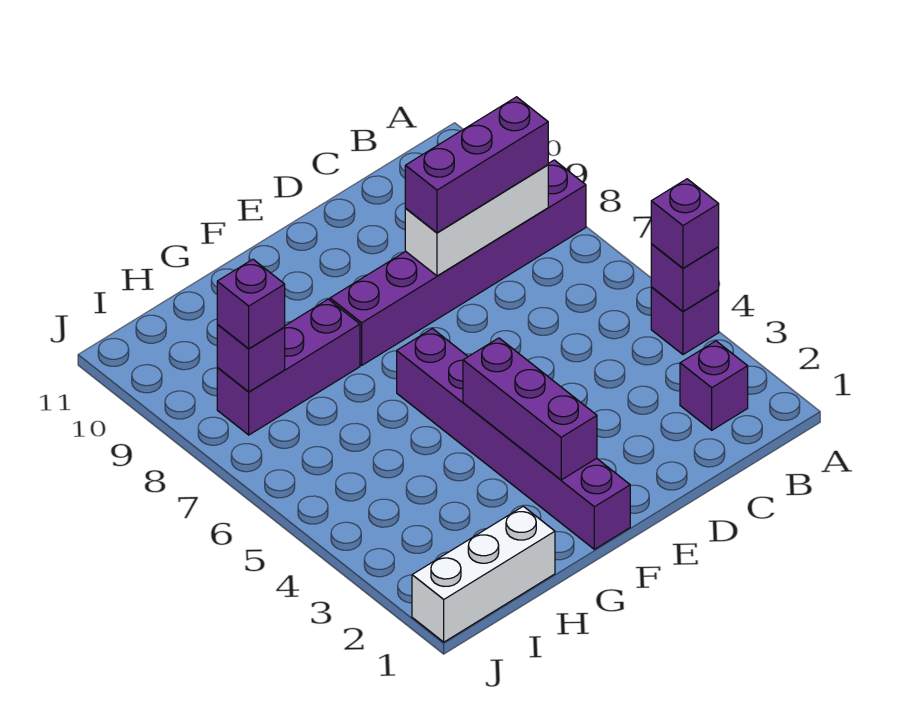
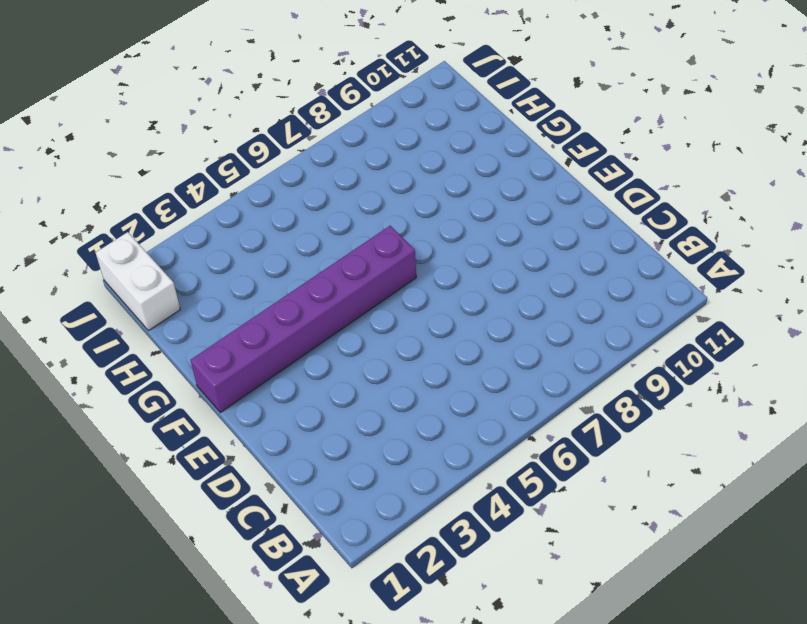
white brick I1:J1 level 1 -> white brick H1:J1 level 1
none -> purple brick A4 level 1
none -> purple brick A8:F8 level 1
none -> purple brick B2 level 1

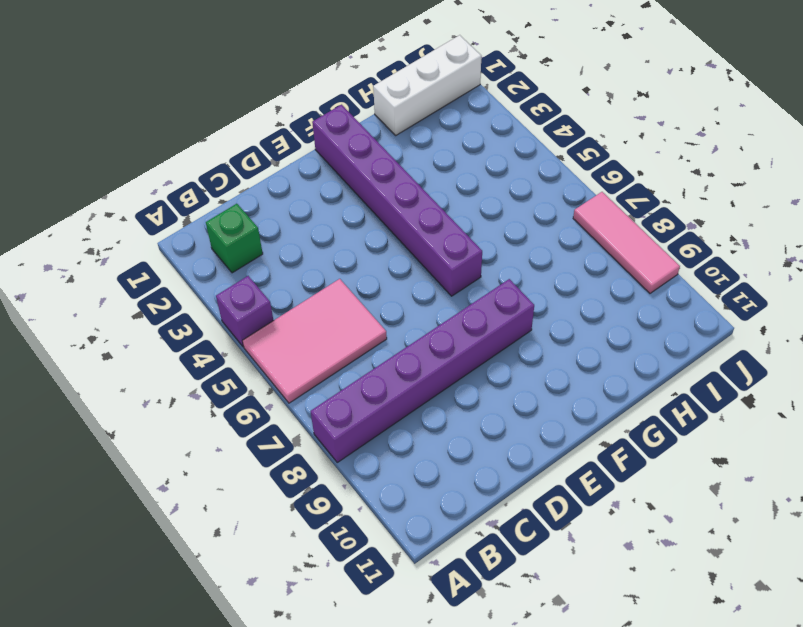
pink tile A5:C6 level 1 -> none
green brick B2 level 1 -> purple brick B2 level 1
pink tile J7:J9 level 1 -> none
none -> purple brick G8:I8 level 1
none -> purple brick A4 level 2
none -> white brick B8:D8 level 2

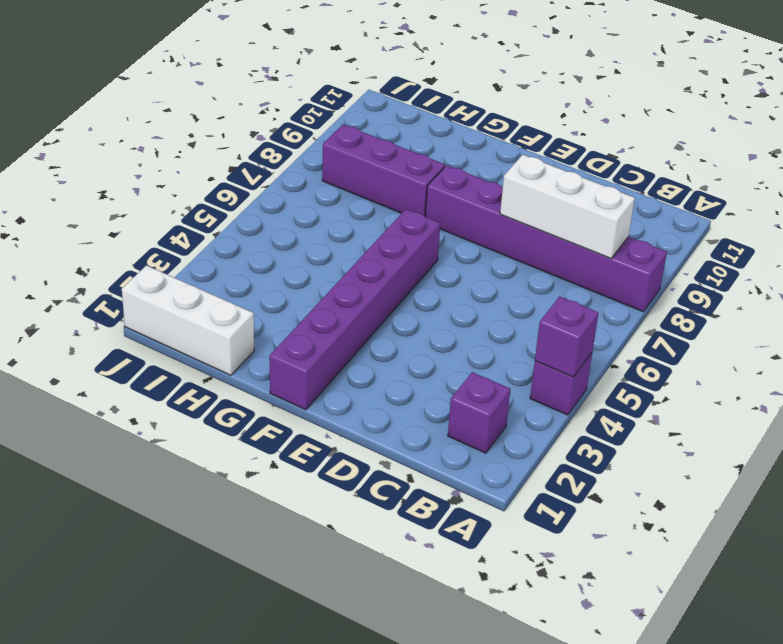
none -> purple brick F2:F4 level 2
none -> purple brick I8 level 2
none -> purple brick A4 level 3

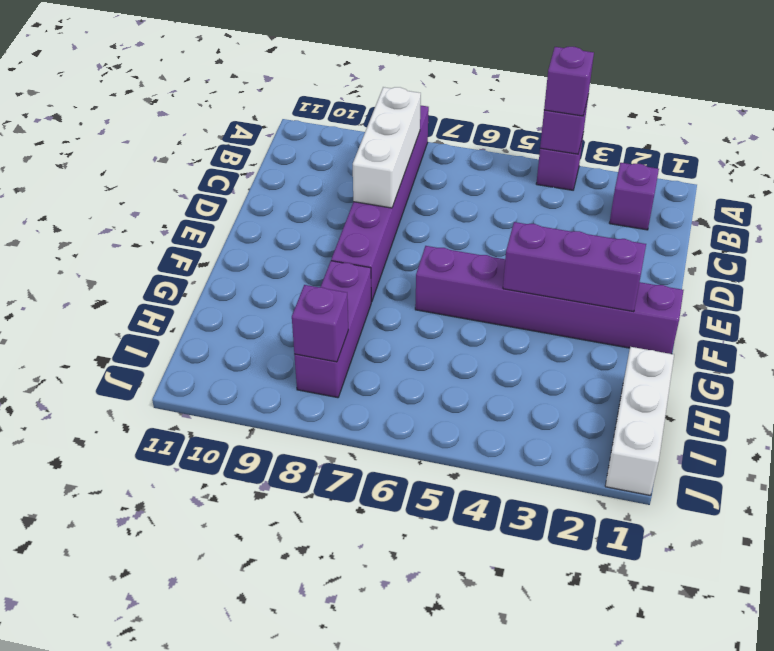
none -> purple brick B8:D8 level 3
none -> purple brick I8 level 3

